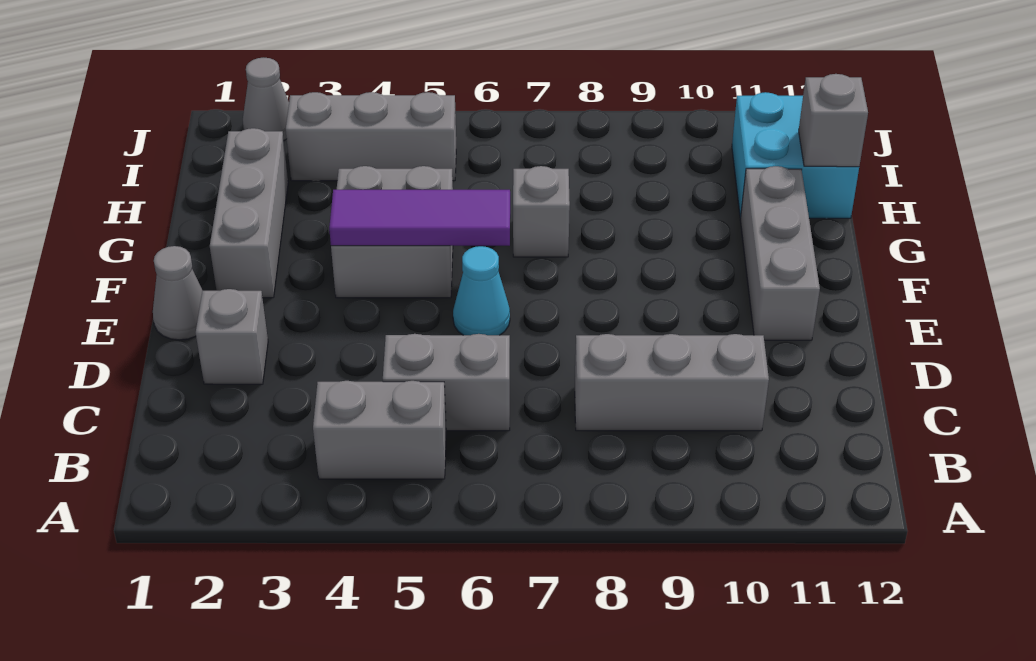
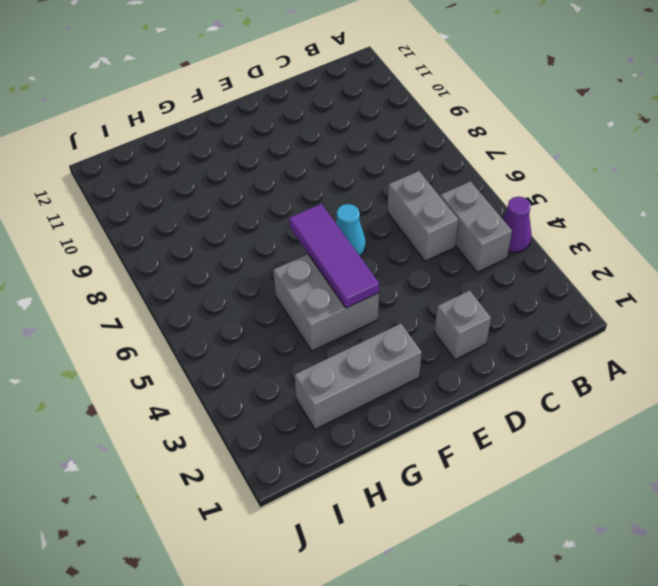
purple cone A4 level 1 -> none
none -> grey brick C8:C10 level 1
none -> grey cone E1 level 1
none -> grey brick E11:G11 level 1

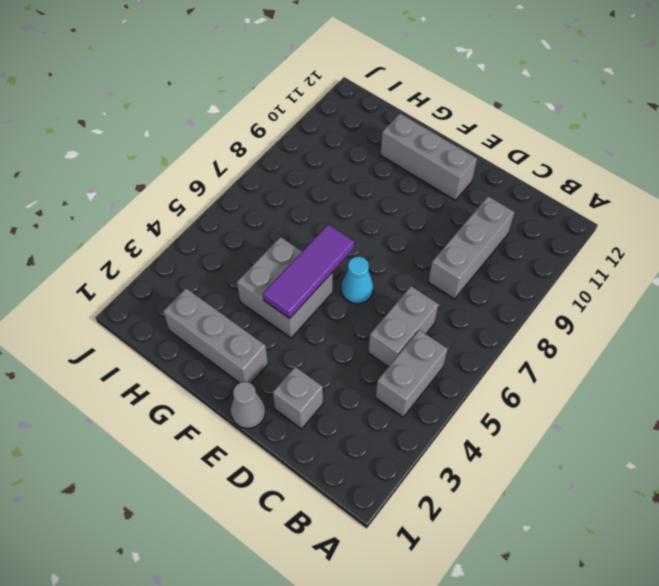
none -> grey brick G7 level 1
none -> cyan brick H11:I12 level 1
none -> grey brick I3:I5 level 1

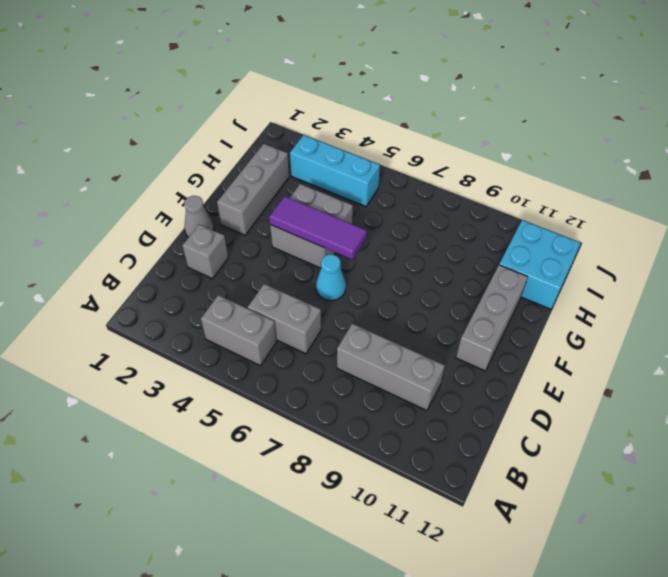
cyan brick I3:I5 level 1 -> grey brick I3:I5 level 1
none -> grey brick G7 level 1
none -> grey cone J2 level 1
none -> grey brick H12 level 2

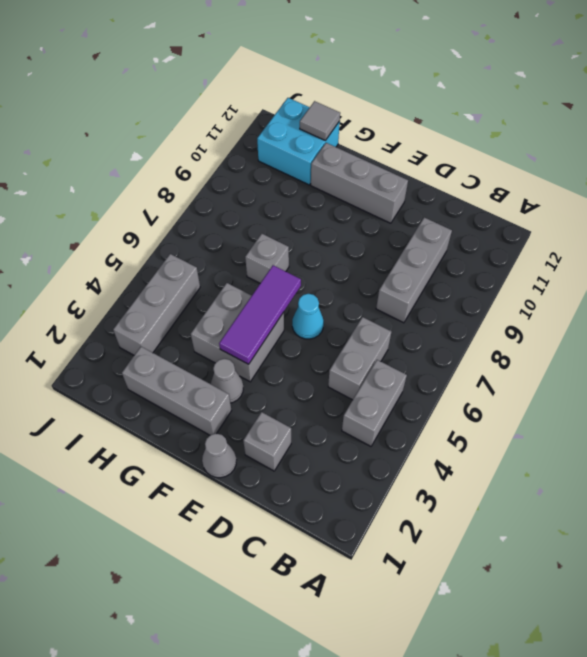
grey cone F3 level 1 -> grey cone J2 level 1
grey tile H12 level 2 -> grey brick H12 level 2

